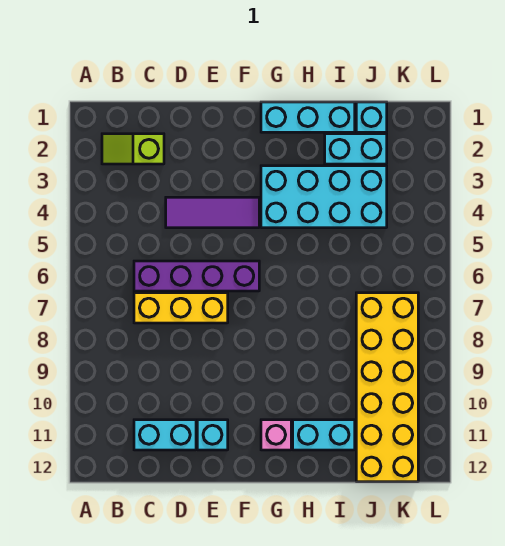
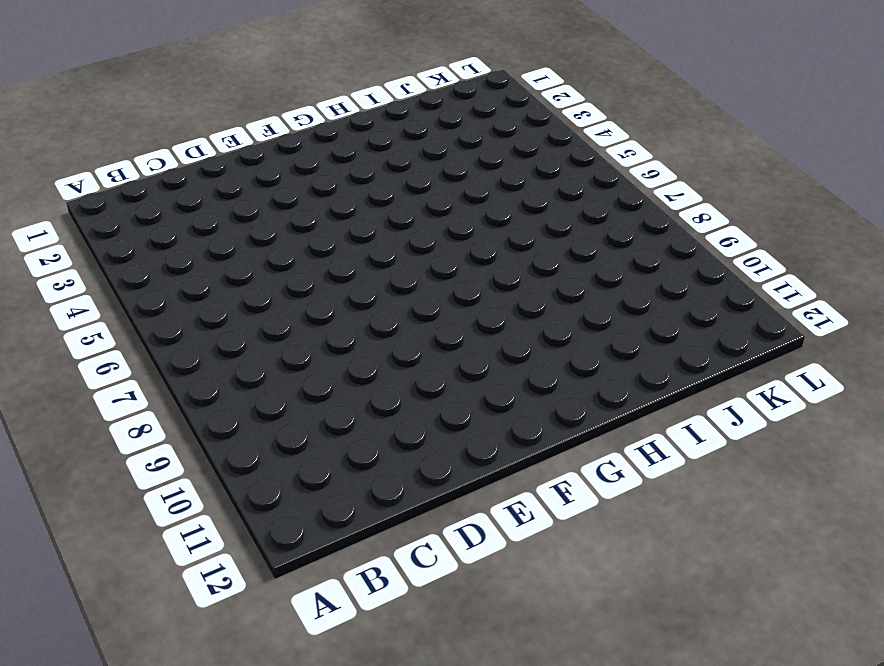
none -> lime slope B2:C2 level 1 top C
none -> purple brick C6:F6 level 1
none -> yellow brick C7:E7 level 1

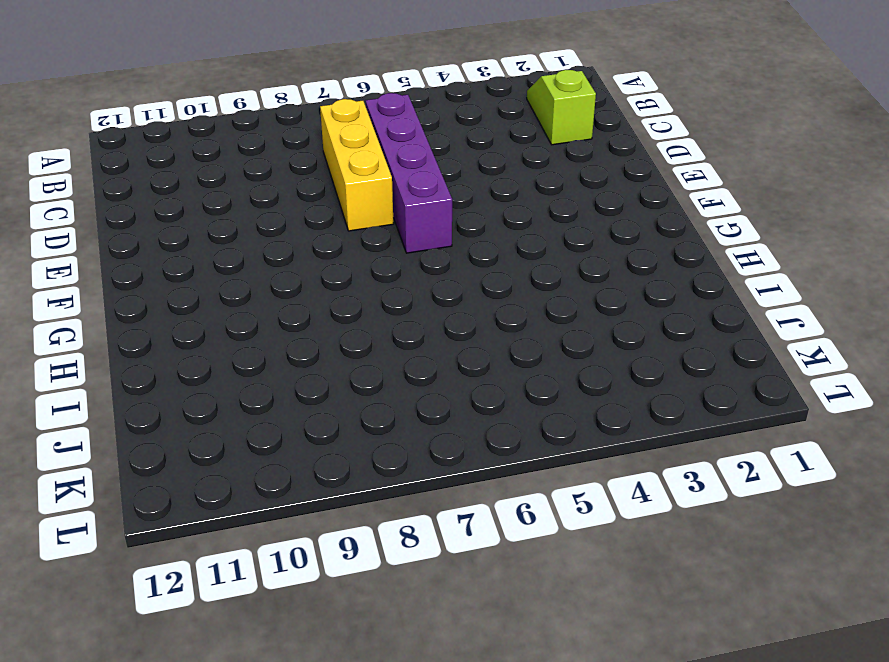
none -> cyan brick C11:D11 level 1
none -> purple tile D4:F4 level 1
none -> cyan brick E11 level 1

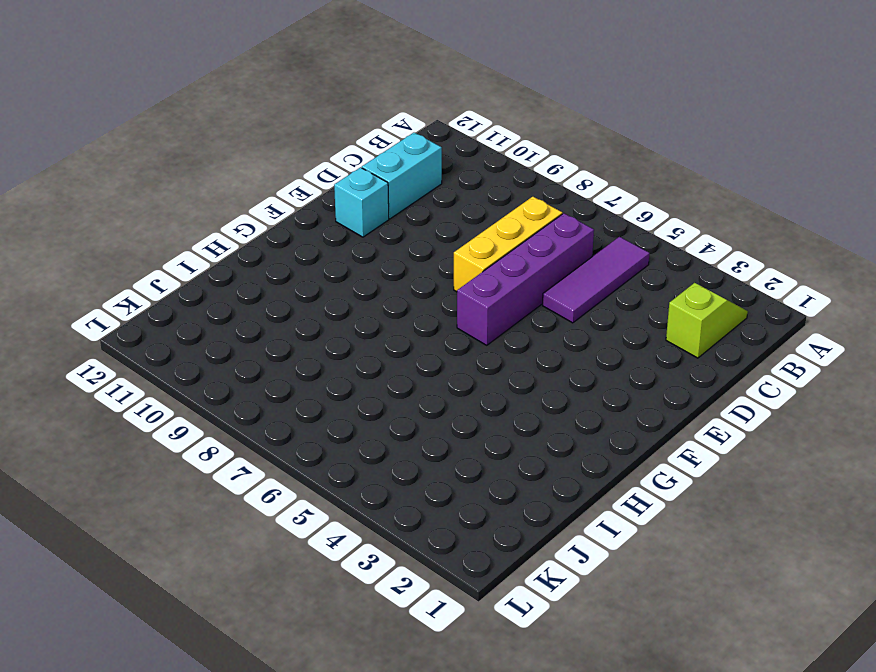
purple tile B5:D5 level 1 -> purple tile D4:F4 level 1
none -> cyan brick G1:I1 level 1
none -> cyan brick G3:J4 level 1
none -> pink brick G11 level 1

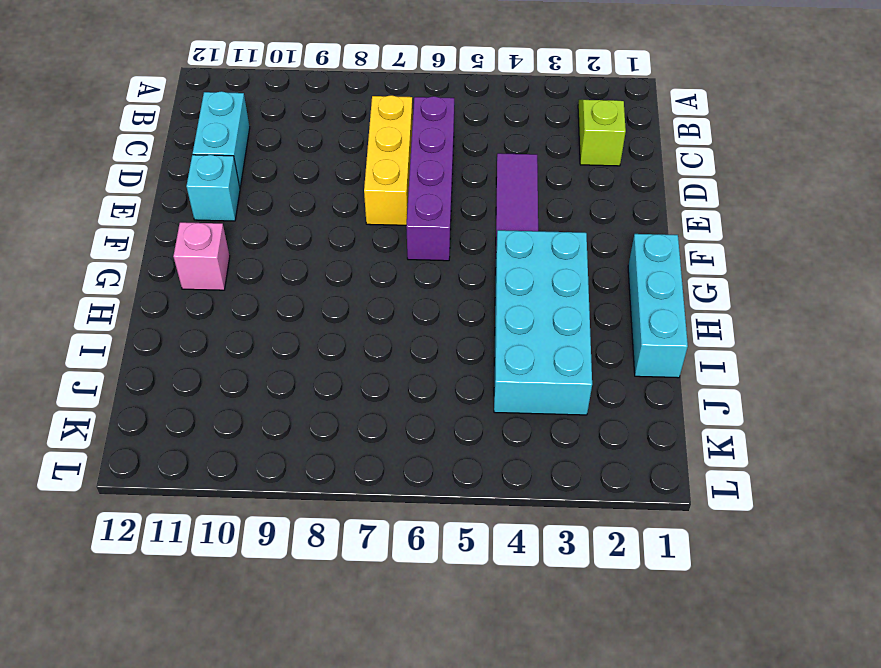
none -> cyan brick H11:I11 level 1
none -> cyan brick I2:J2 level 1
none -> cyan brick J1 level 1

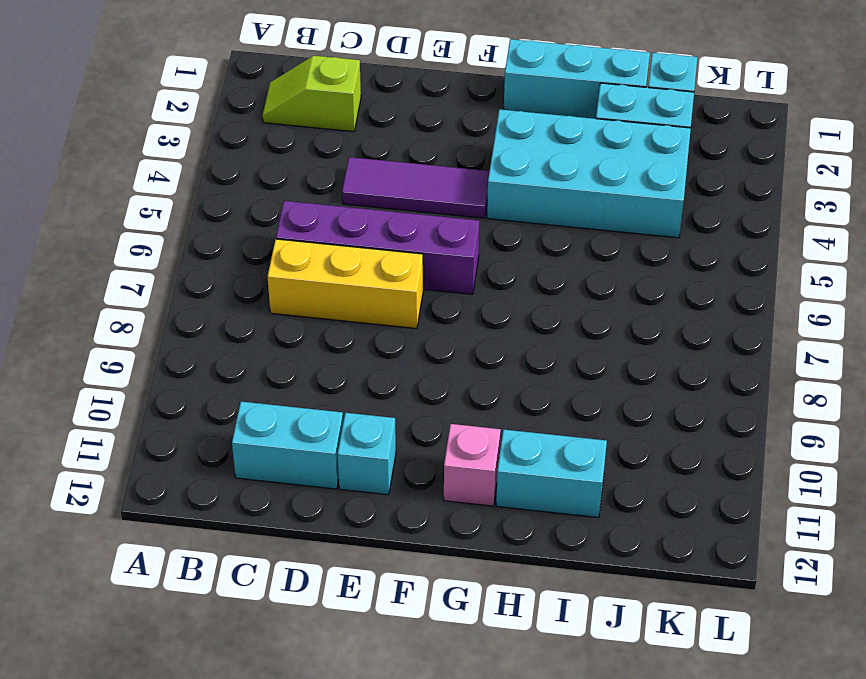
none -> yellow brick J7:K12 level 1

